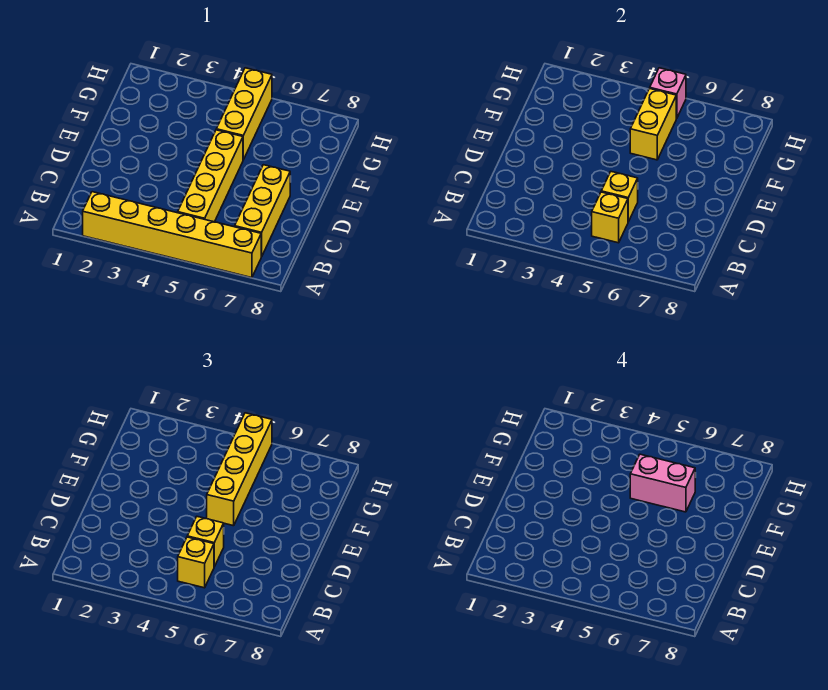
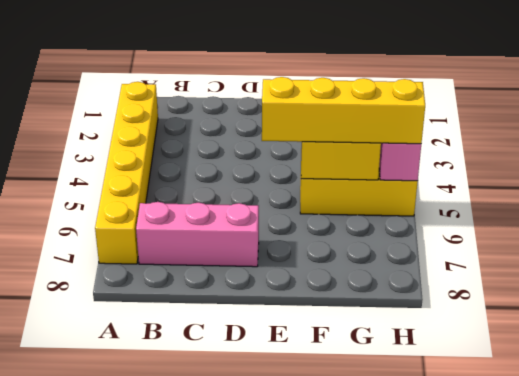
pink brick B7:D7 level 1 -> yellow brick B7:D7 level 1
none -> yellow brick B5:E5 level 1
none -> yellow brick B5 level 2
none -> yellow brick C5 level 2

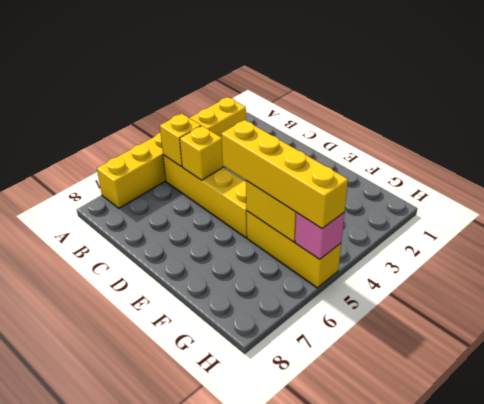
none -> yellow brick B7:D7 level 1
none -> yellow brick B5 level 3
none -> yellow brick C5 level 3

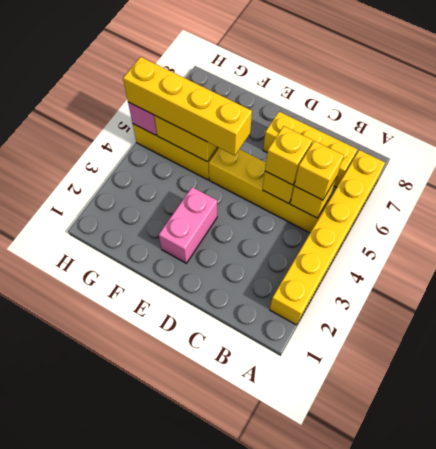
pink brick E2:E3 level 1 -> pink brick F5:F6 level 4

